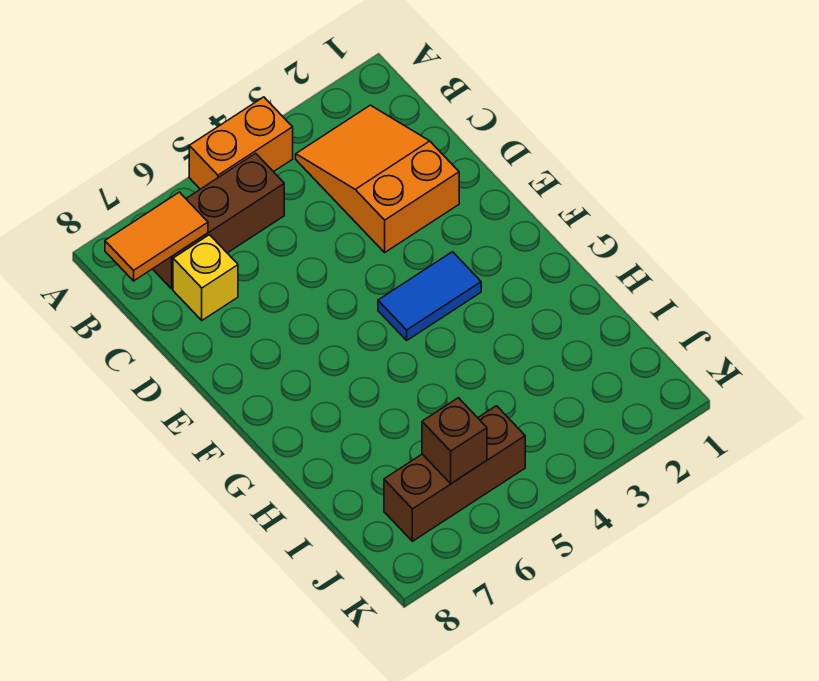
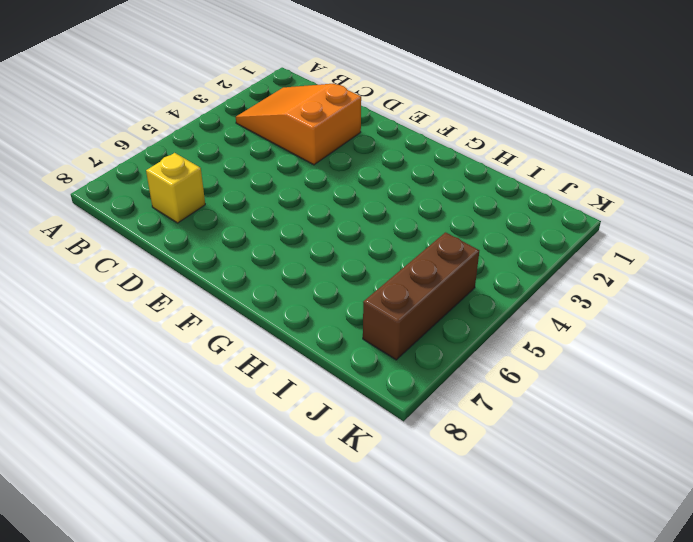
none -> orange brick A4:A5 level 1
none -> brown brick B5:B7 level 1

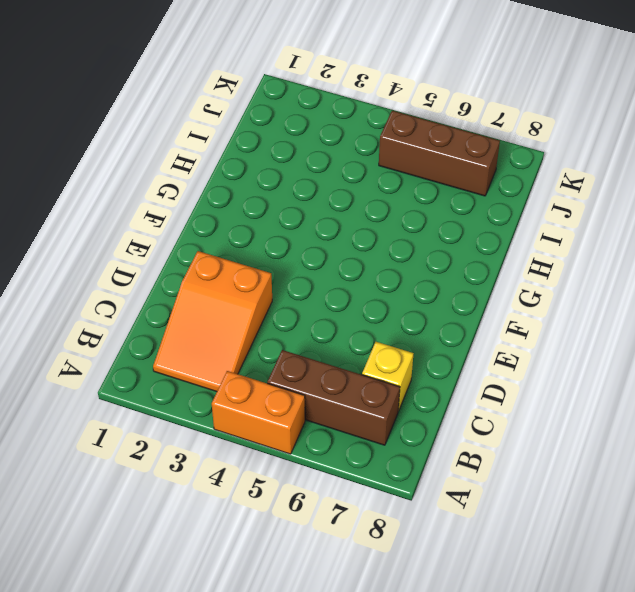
none -> blue tile F3:F4 level 1
none -> orange tile B7:B8 level 2

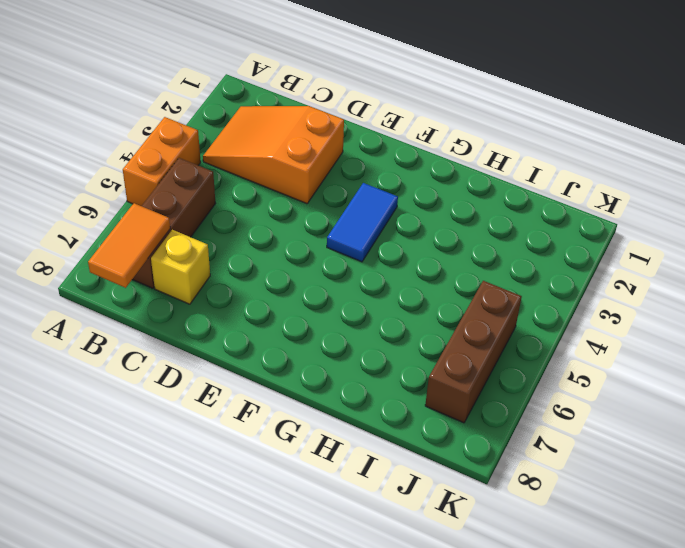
none -> brown brick J6 level 2

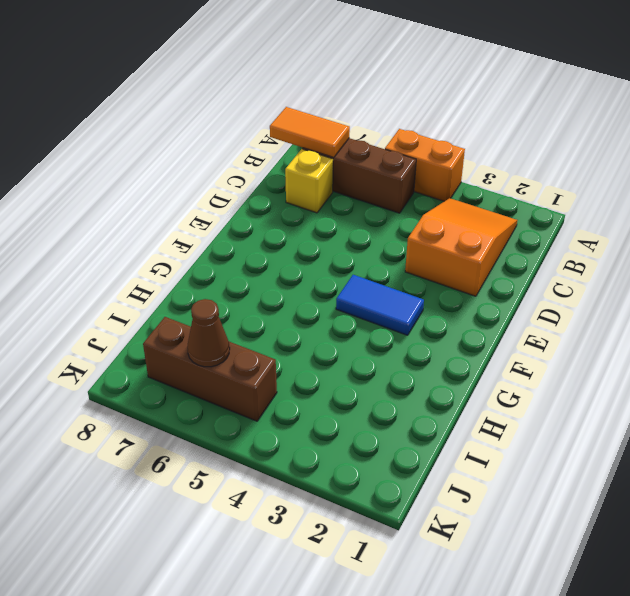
brown cone J6 level 2 -> brown brick J6 level 2

